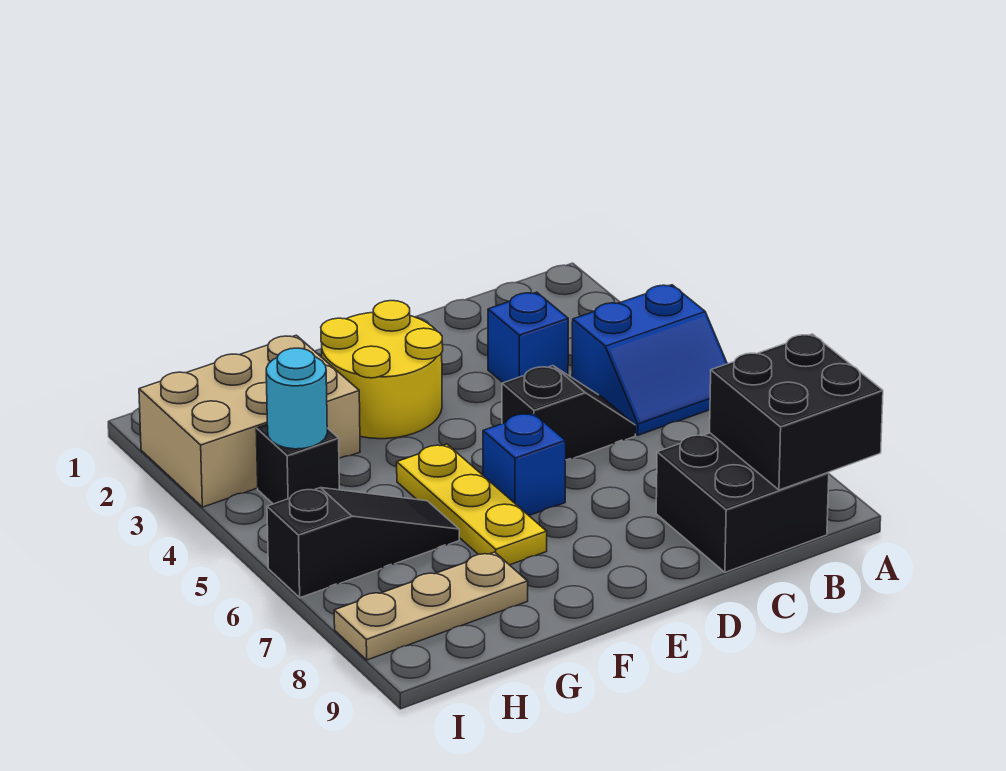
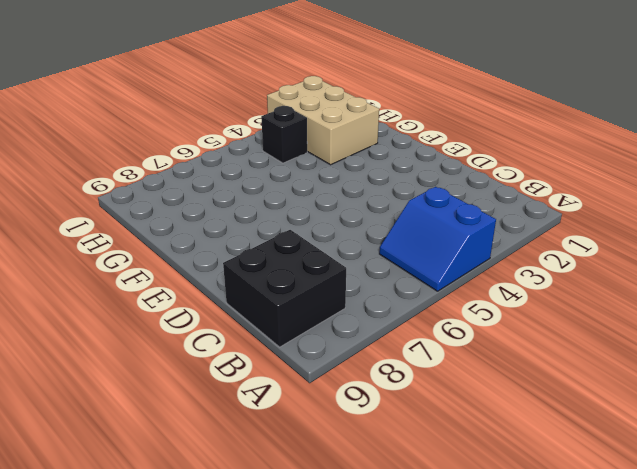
none -> blue brick C3 level 1
none -> black slope C5:D5 level 1 top D
none -> yellow round brick E2:F3 level 1

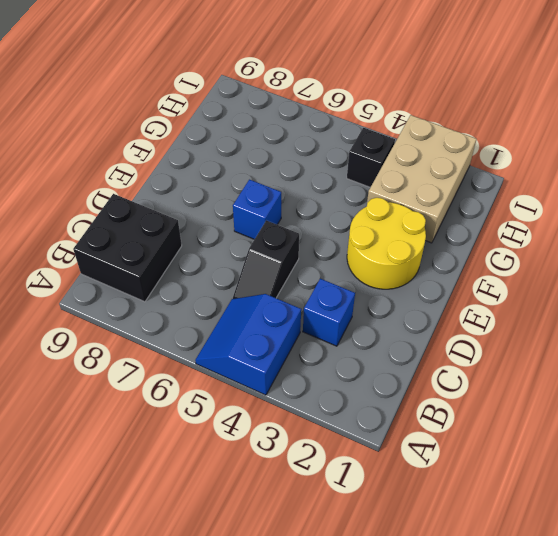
none -> yellow plate F5:F7 level 1
none -> black slope G6:I6 level 1 top I
none -> tan plate G8:I8 level 1

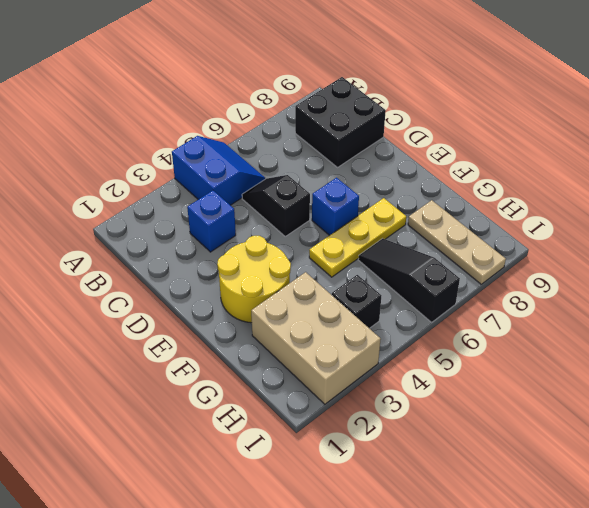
none -> black brick A8:B9 level 2
none -> cyan round brick H4 level 2

